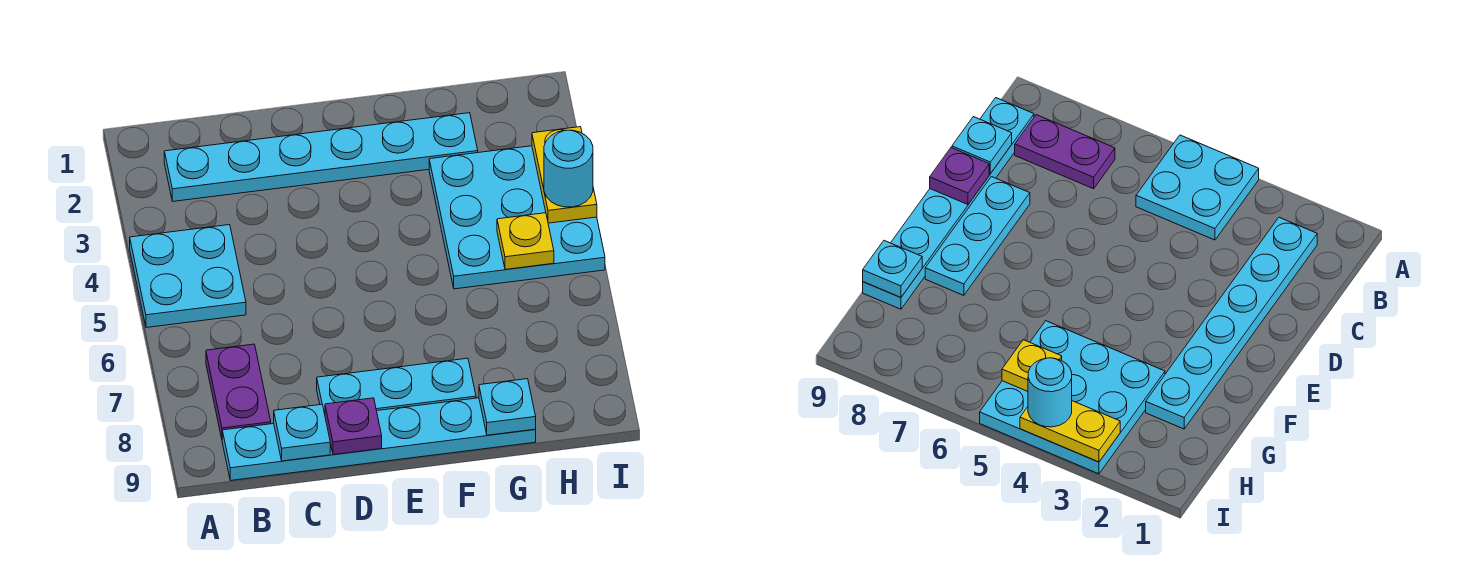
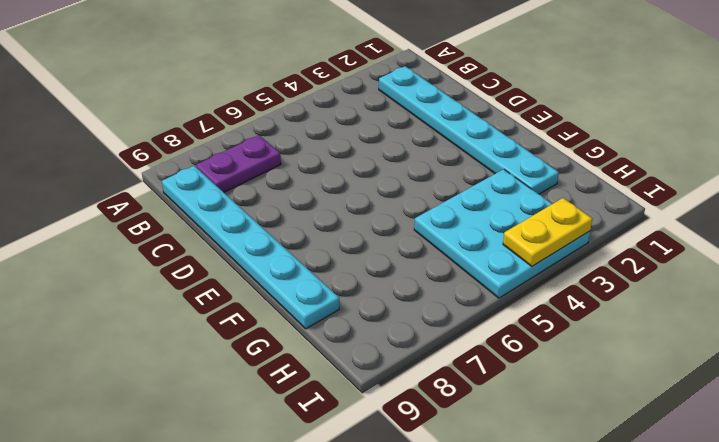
none -> cyan plate A4:B5 level 1
none -> cyan plate D8:F8 level 1
none -> cyan plate C9 level 2

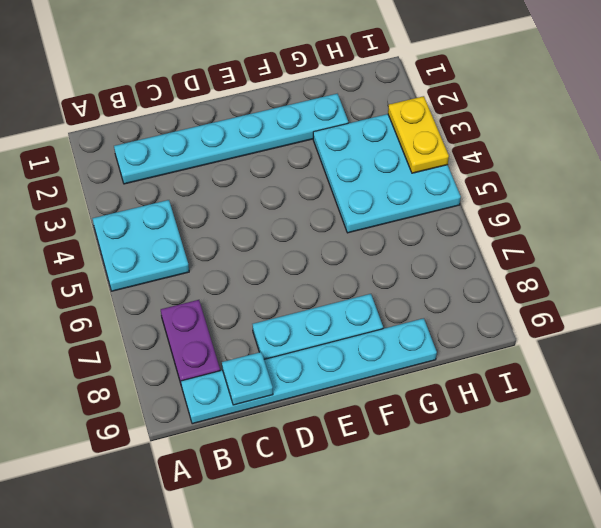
none -> purple plate D9 level 2
none -> cyan plate G9 level 2
none -> yellow plate H5 level 2

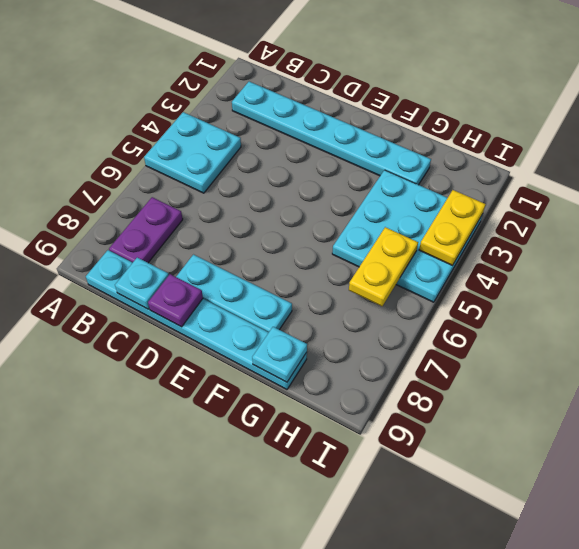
yellow plate H5:H6 level 2 -> yellow plate H5 level 2
none -> cyan round brick I4 level 3

